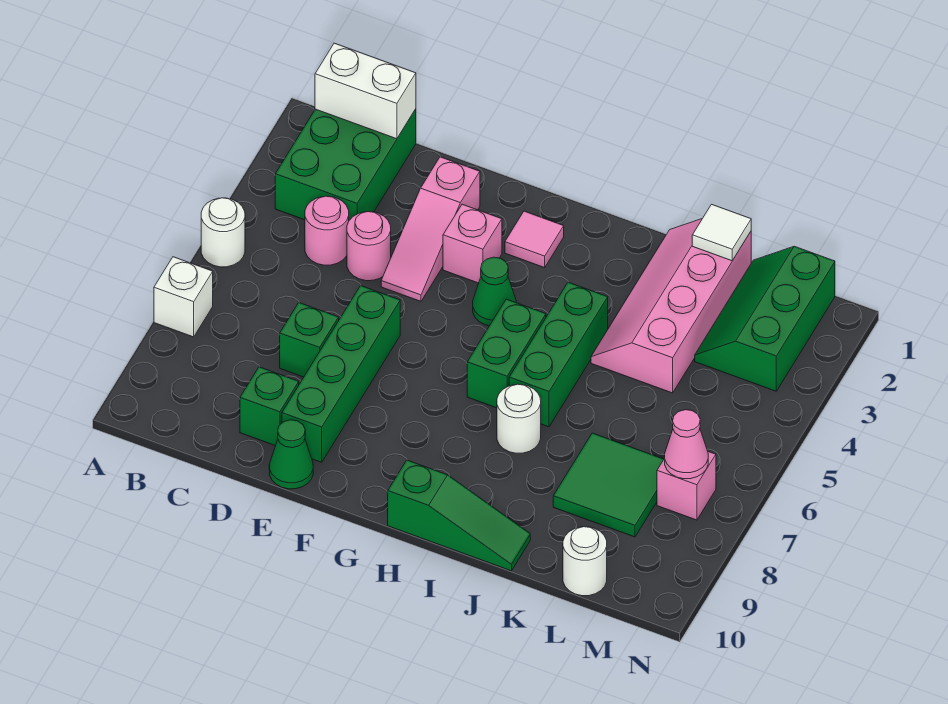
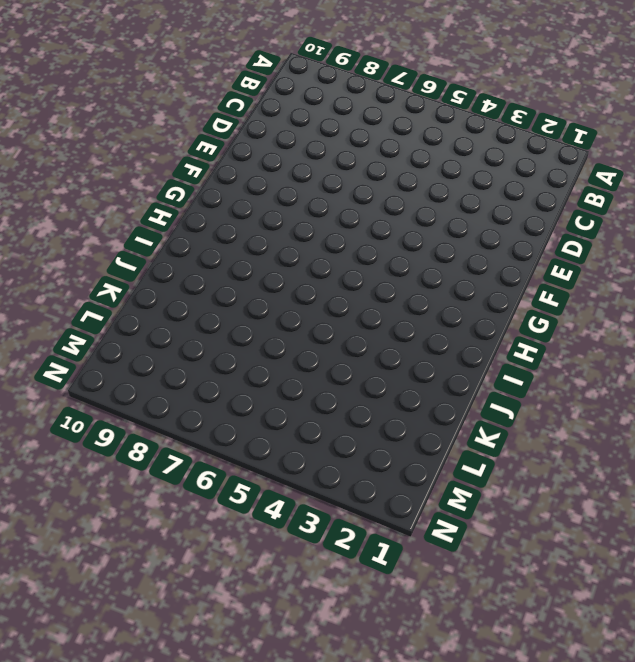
none -> white round brick A5 level 1
none -> white brick A7 level 1
none -> green brick B1:C3 level 1

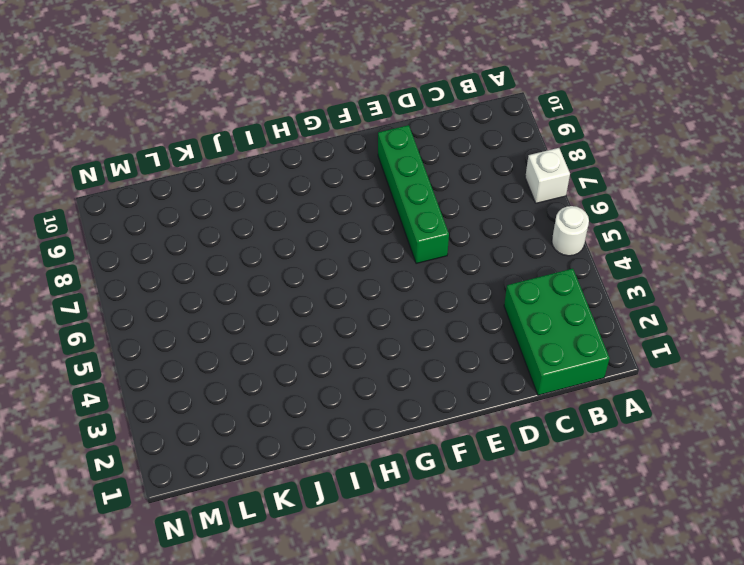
none -> pink round brick C4 level 1
none -> pink round brick D4 level 1
none -> green brick D7 level 1

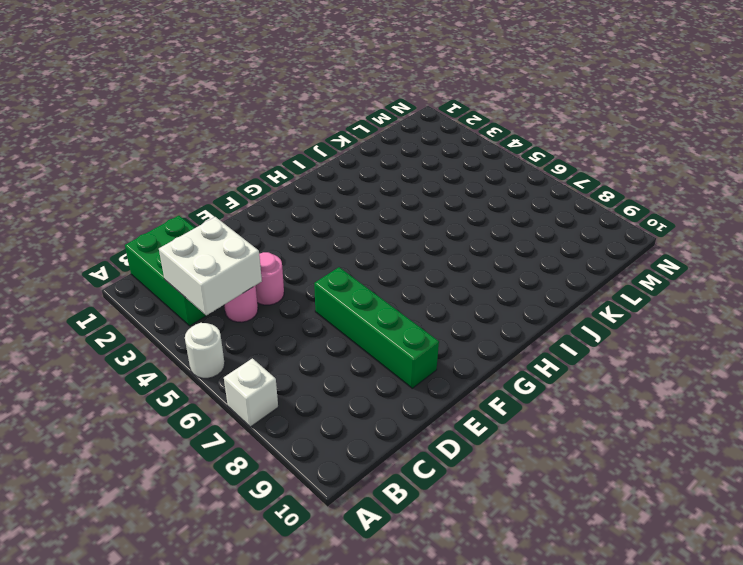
white brick B3:C4 level 2 -> none
none -> green brick D7 level 1
none -> green brick D9 level 1
none -> pink slope E2:E4 level 1 top 2

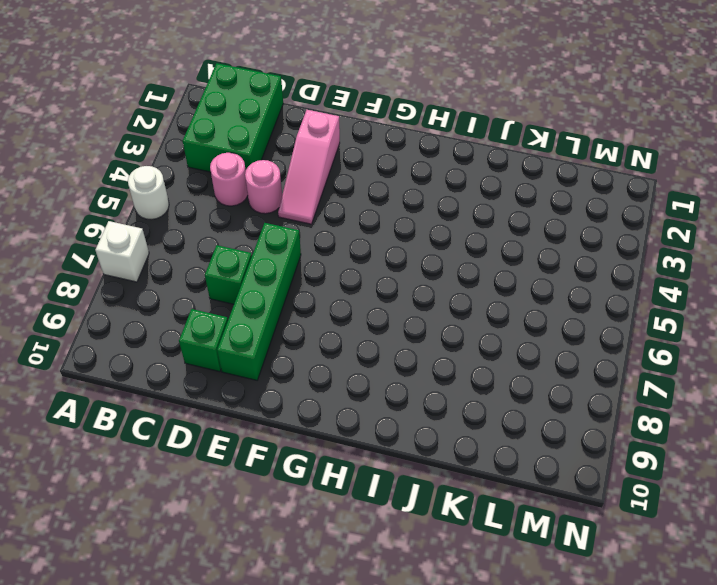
none -> green cone E10 level 1
none -> pink brick F3 level 1
none -> pink tile G2 level 1

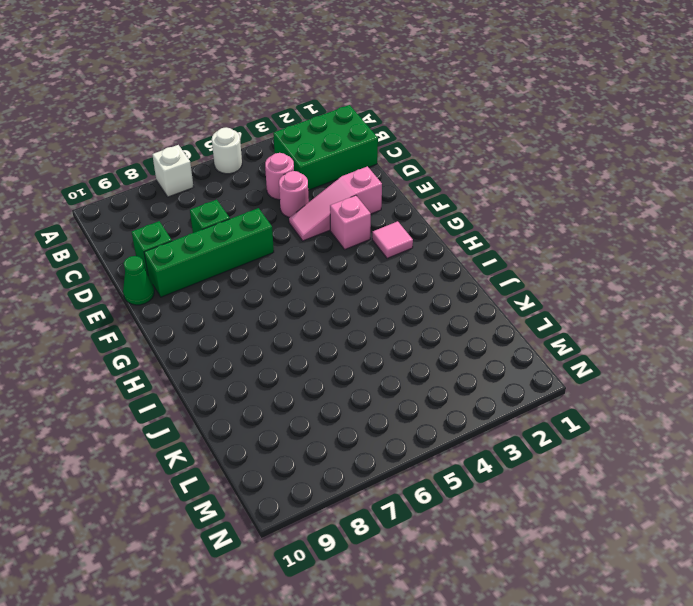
none -> green cone G4 level 1
none -> green brick H5:H6 level 1
none -> green slope H10:J10 level 1 top H

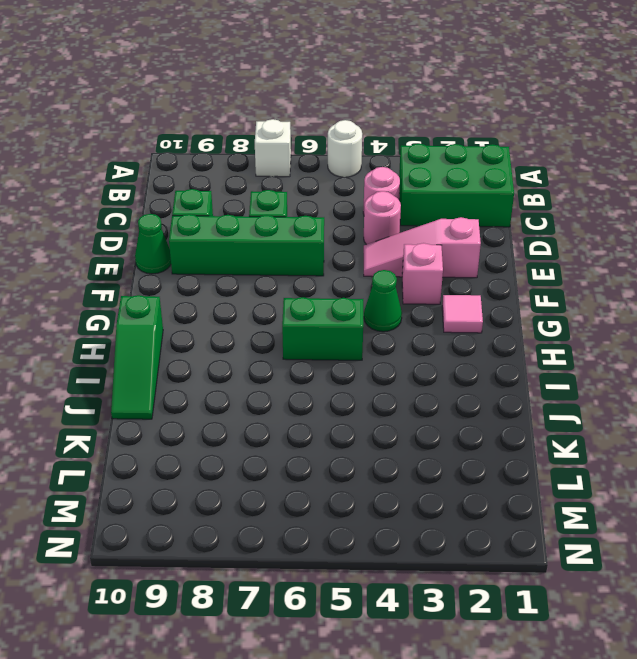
none -> green brick I4:I6 level 1
none -> white round brick I7 level 1
none -> pink slope J1:K4 level 1 top K

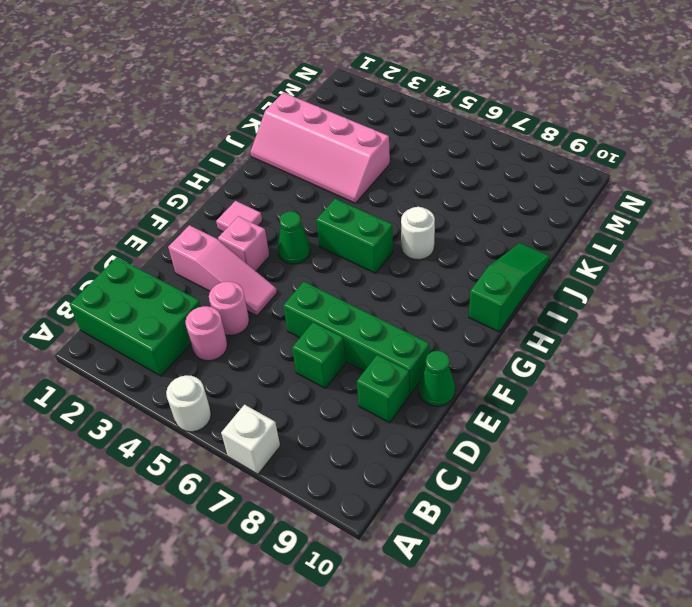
none -> green brick I4:I6 level 1
none -> green tile K7:L8 level 1
none -> green slope L1:M3 level 1 top M

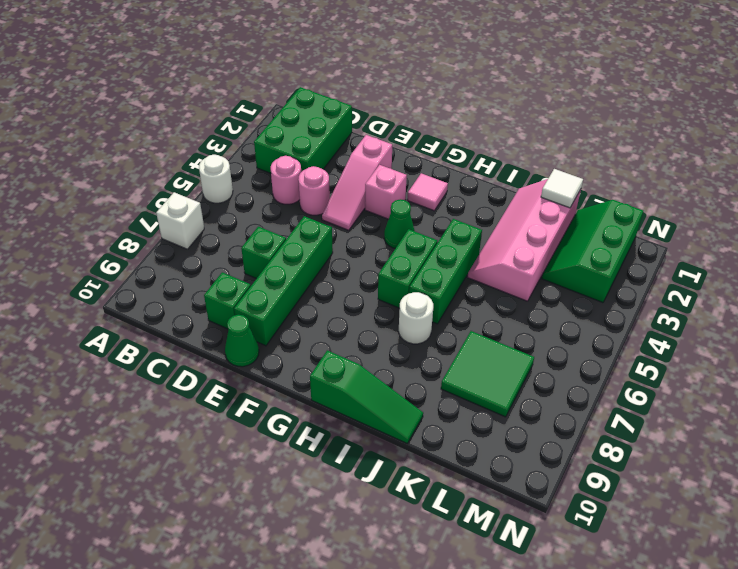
none -> white round brick L10 level 1
none -> pink brick M7 level 1
none -> white brick B1:C1 level 2

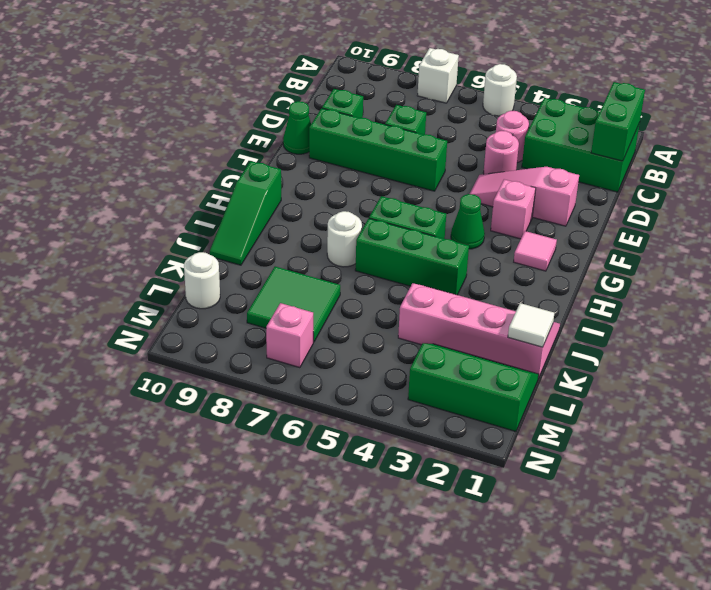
green brick B1:C1 level 2 -> white brick B1:C1 level 2
none -> pink cone M7 level 2

